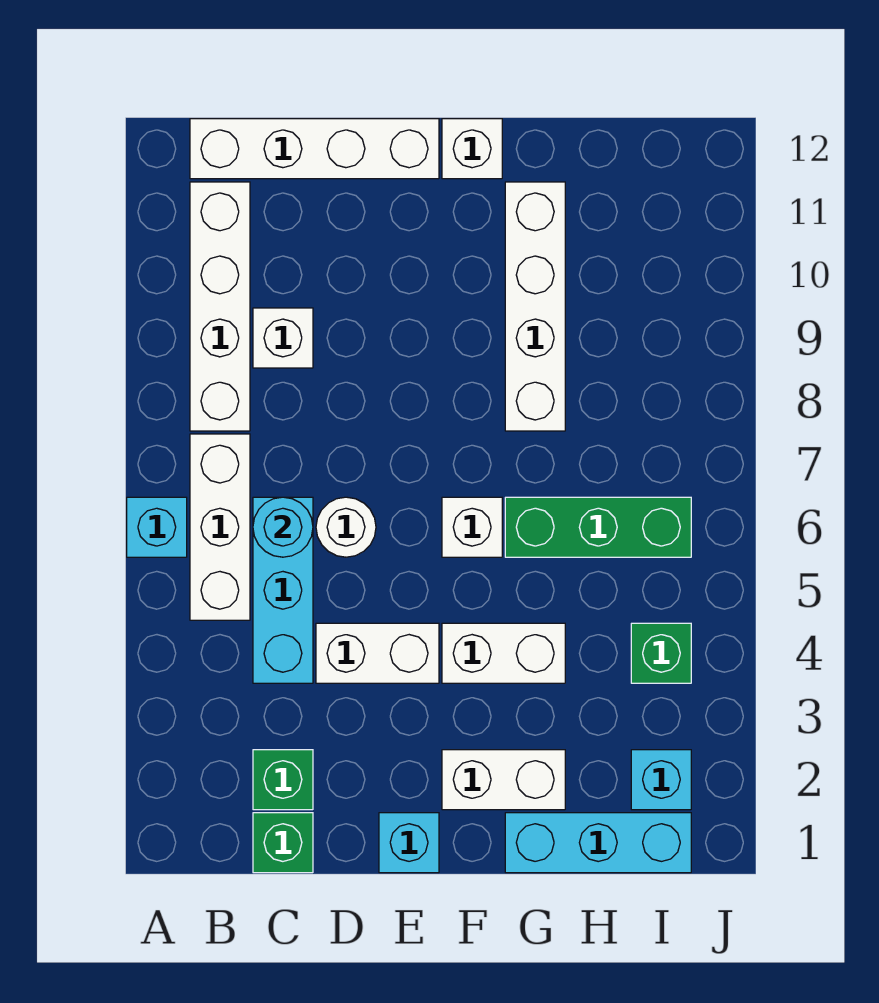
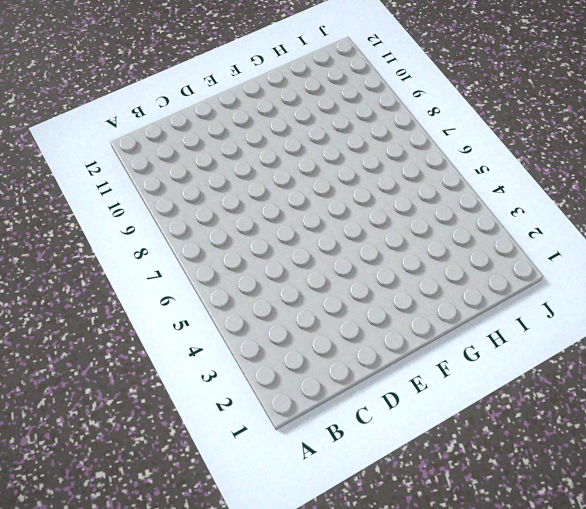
none -> cyan brick A6 level 1
none -> white brick B5:B7 level 1
none -> white brick B8:B11 level 1

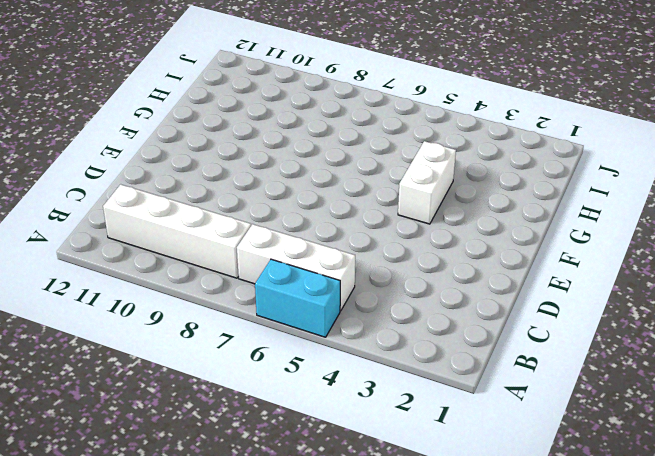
cyan brick A5:A6 level 1 -> cyan brick A6 level 1
none -> white brick B12:E12 level 1
none -> green brick C1 level 1
none -> green brick C2 level 1

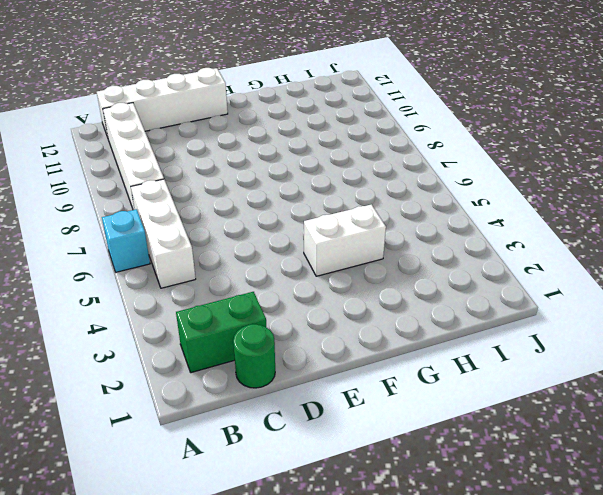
green brick B2:C2 level 1 -> green brick C2 level 1
green round brick C1 level 1 -> green brick C1 level 1
none -> cyan brick C4:C6 level 1
none -> white brick C9 level 1
none -> white brick D4:E4 level 1

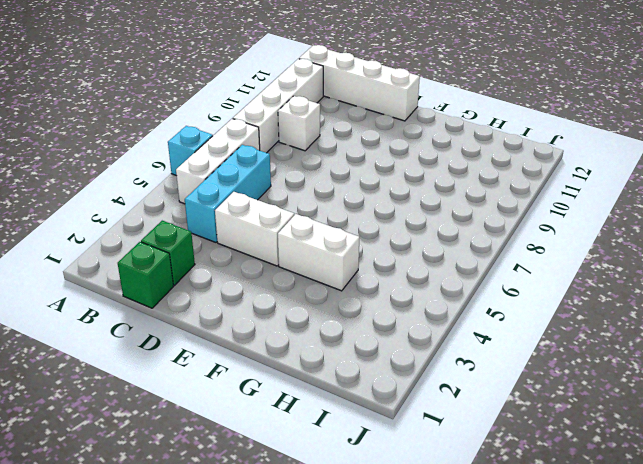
none -> white round brick D6 level 1
none -> cyan brick E1 level 1
none -> white brick F2:G2 level 1

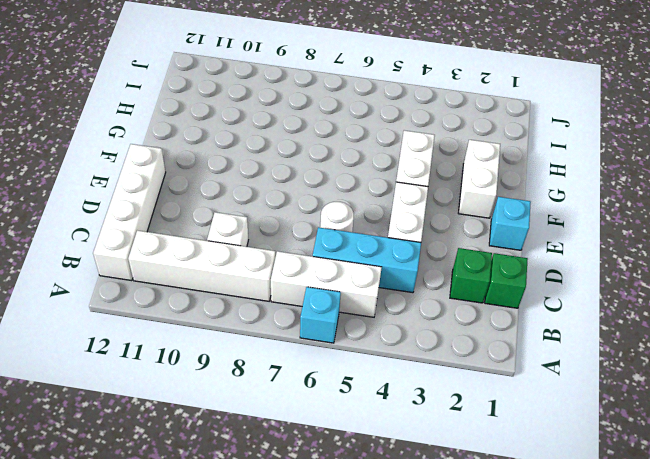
none -> white brick F6 level 1
none -> white brick F12 level 1
none -> cyan brick G1:I1 level 1

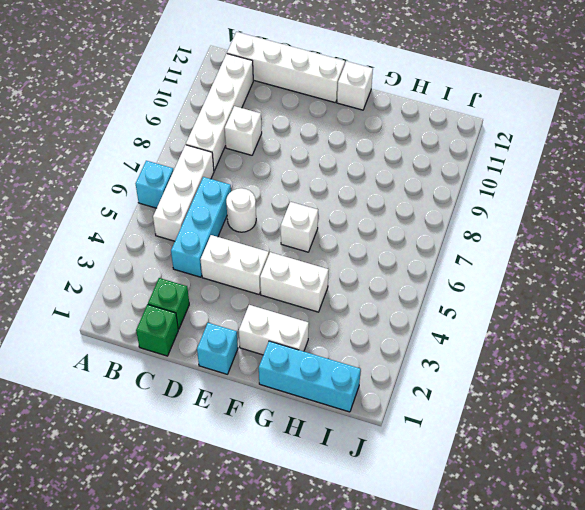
none -> green brick G6:I6 level 1
none -> white brick G8:G11 level 1
none -> cyan brick I2 level 1

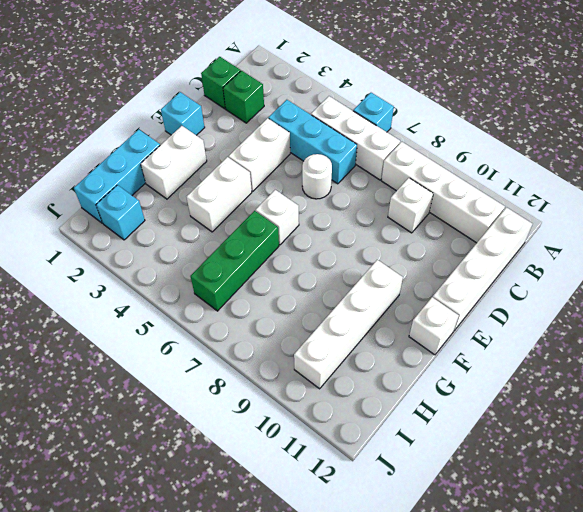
white brick F10:I10 level 1 -> white brick G8:G11 level 1
none -> green brick I4 level 1
none -> cyan round brick C6 level 2

